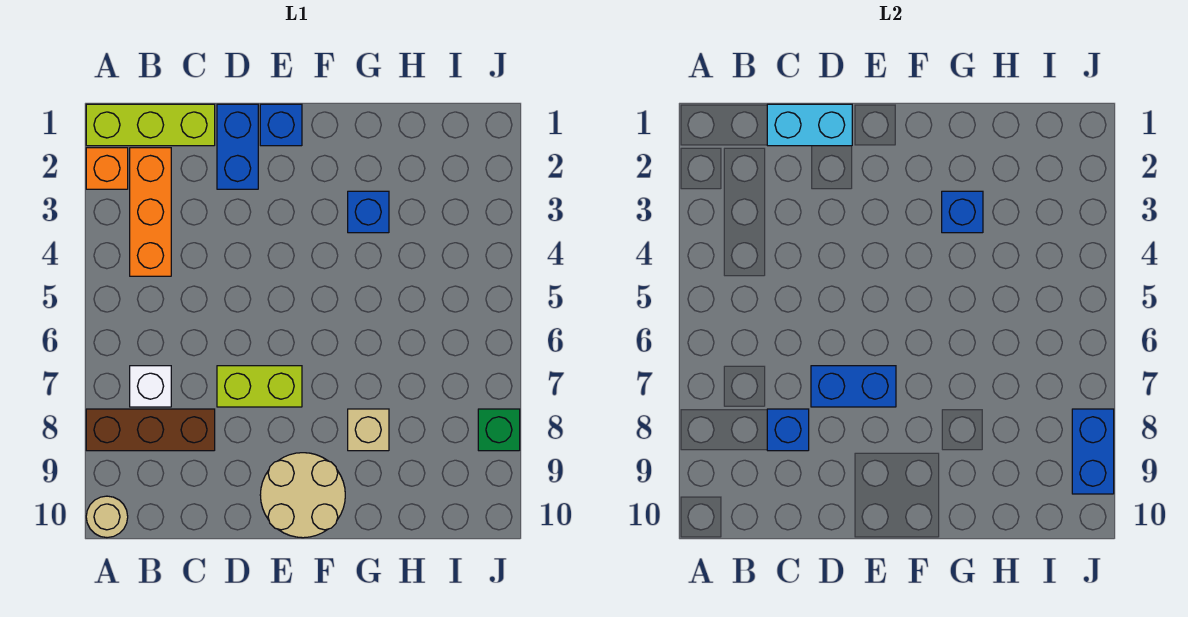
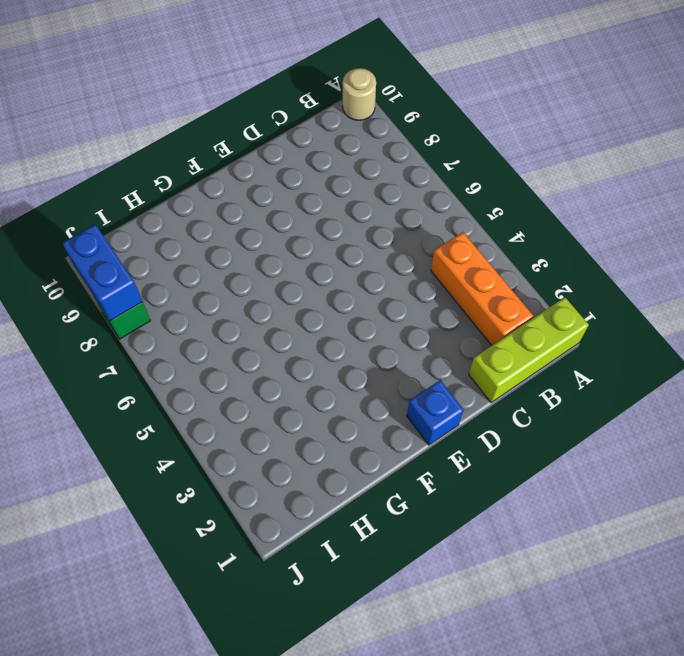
none -> orange brick A2 level 1
none -> brown brick A8:C8 level 1
none -> white brick B7 level 1

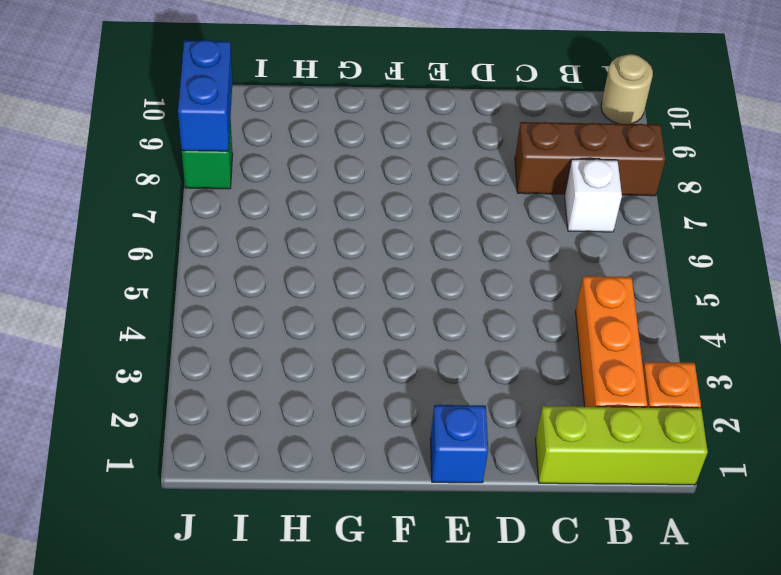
none -> blue brick D1:D2 level 1
none -> lime brick D7:E7 level 1
none -> tan round brick E9:F10 level 1

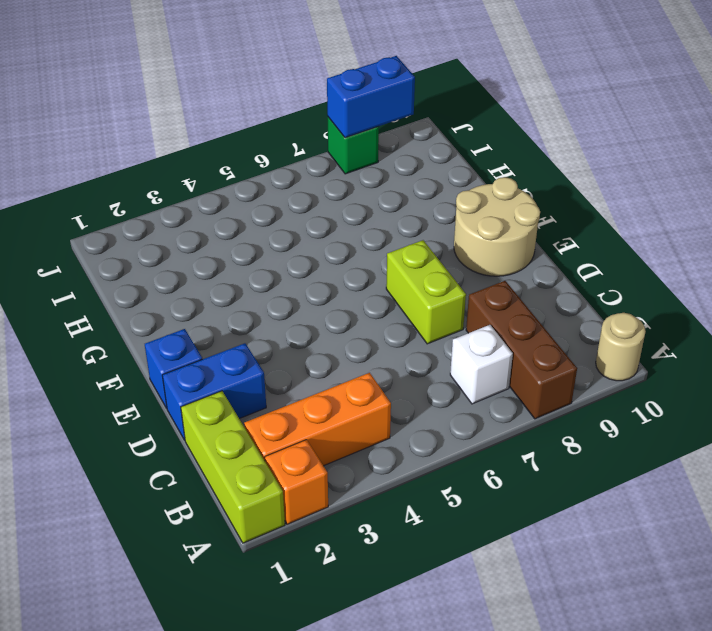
none -> blue brick G3 level 1
none -> tan brick G8 level 1
none -> cyan brick C1:D1 level 2

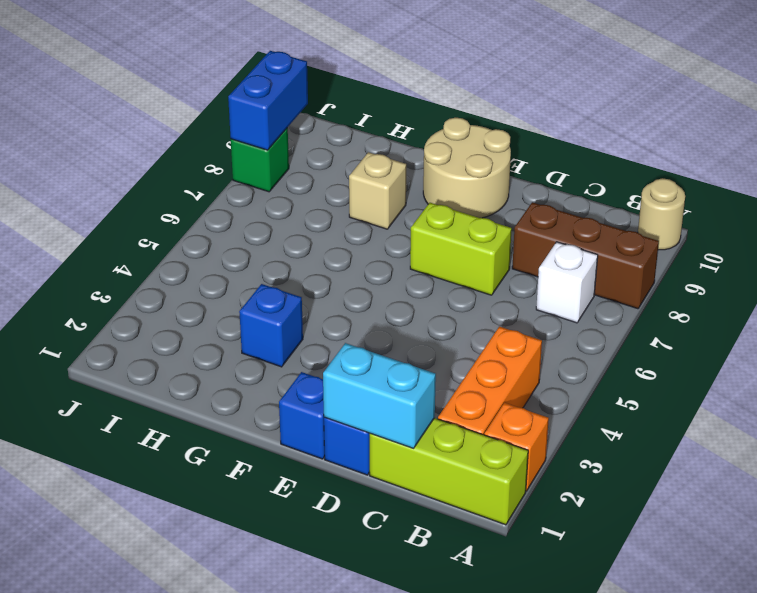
none -> blue brick C8 level 2
none -> blue brick D7:E7 level 2
none -> blue brick G3 level 2

